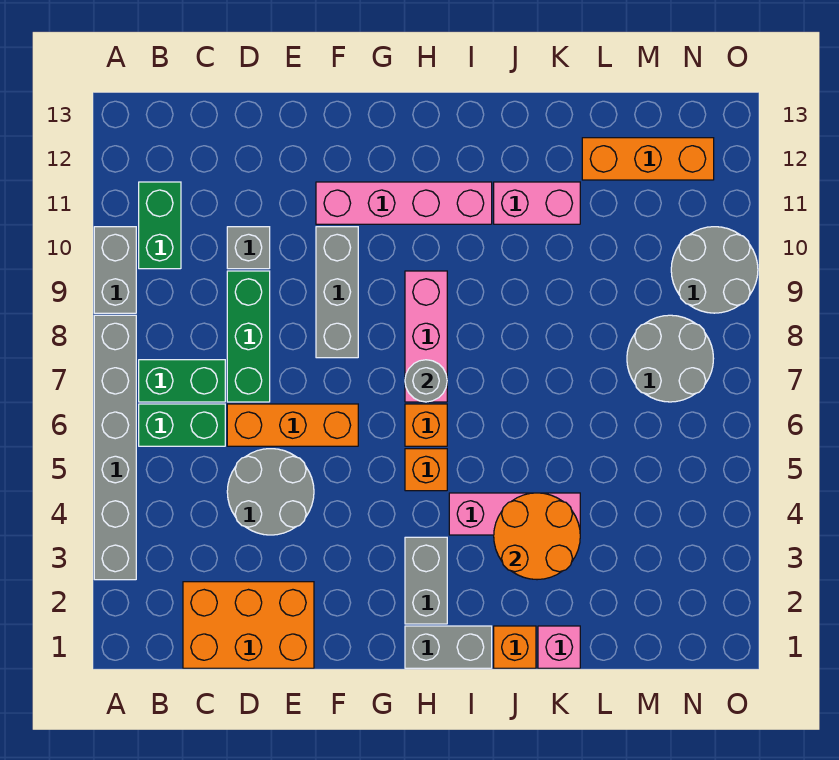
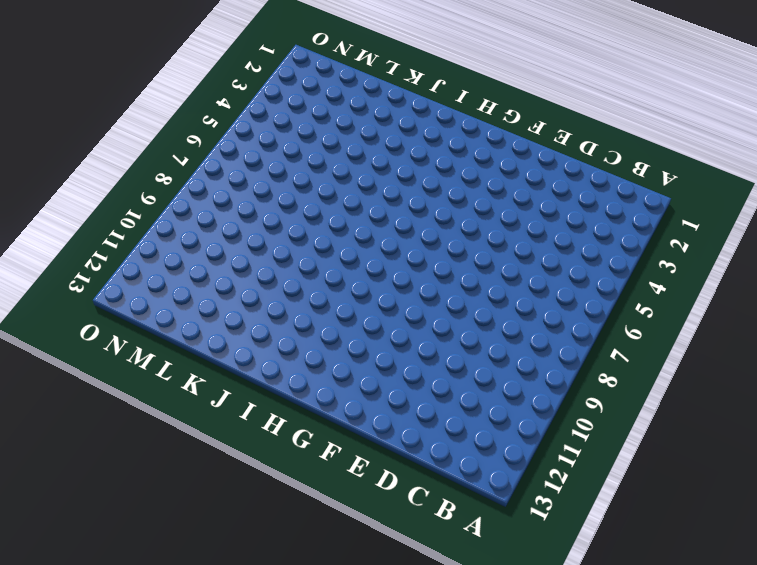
none -> grey brick A3:A8 level 1
none -> grey brick A9:A10 level 1
none -> green brick B6:C6 level 1

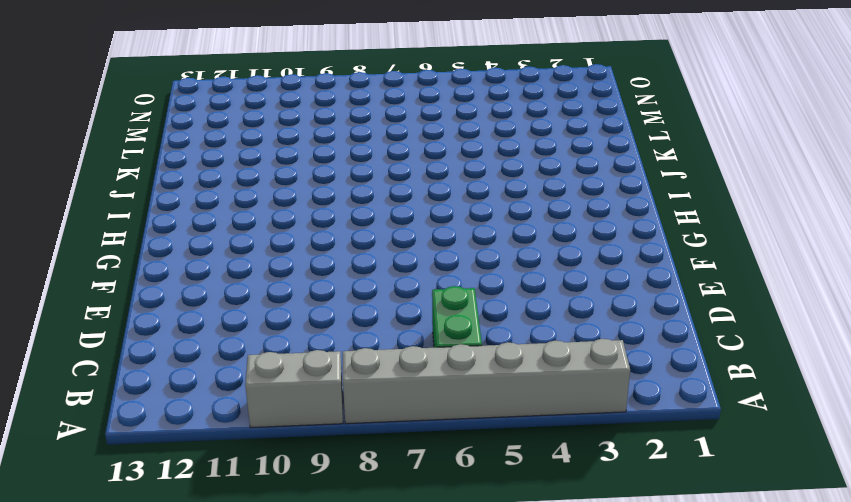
none -> green brick B7:C7 level 1
none -> green brick B10:B11 level 1
none -> orange brick C1:E2 level 1

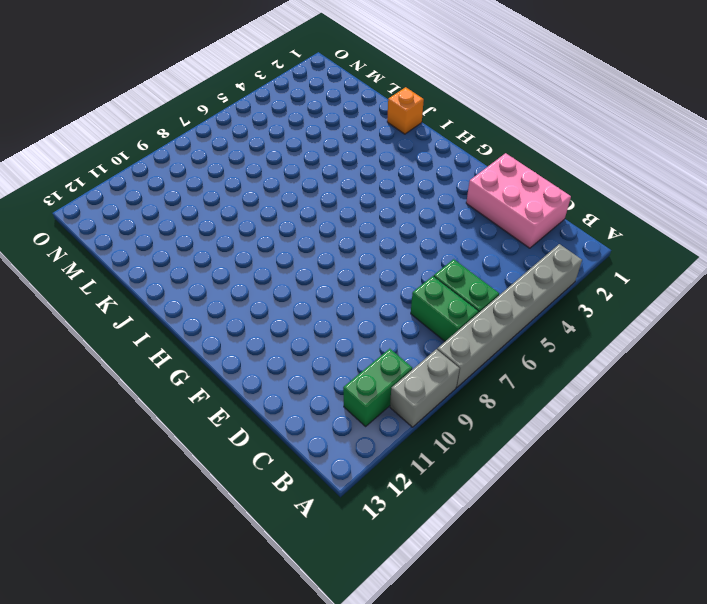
pink brick C1:E2 level 1 -> orange brick C1:E2 level 1
none -> grey round brick D4:E5 level 1
none -> orange brick D6:F6 level 1
none -> green brick D7:D9 level 1

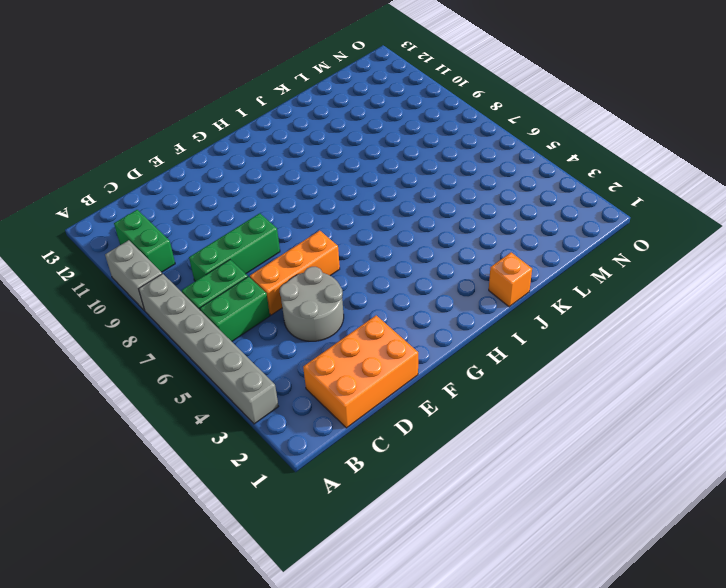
green brick C8:E8 level 1 -> green brick D7:D9 level 1
none -> grey brick D10 level 1
none -> grey brick F8:F10 level 1
none -> pink brick F11:I11 level 1

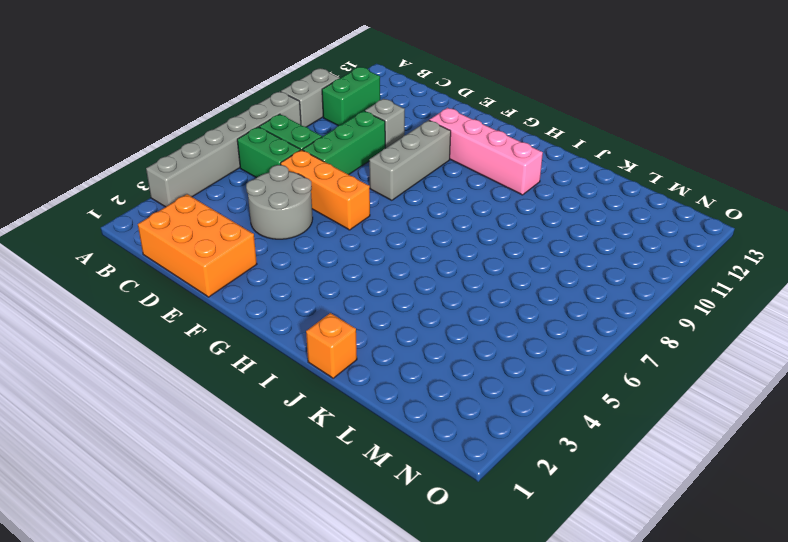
none -> grey brick H1:I1 level 1
none -> grey brick H2:H3 level 1
none -> orange brick H5 level 1

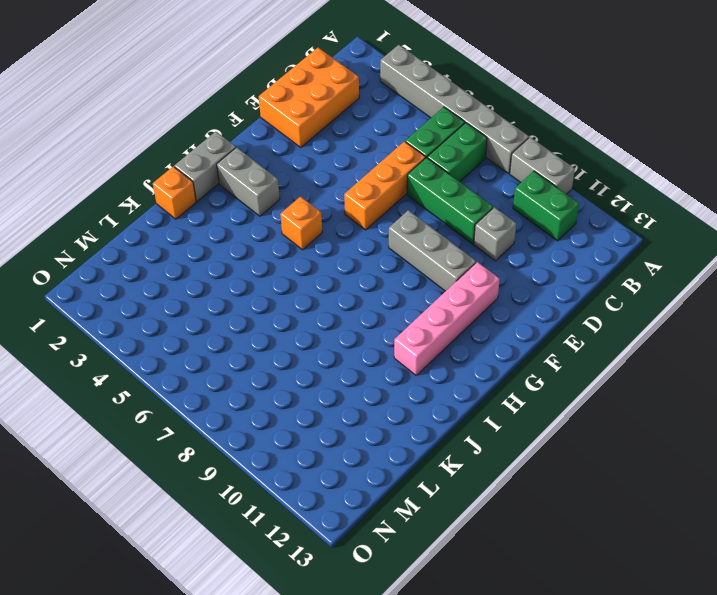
none -> grey round brick D4:E5 level 1
none -> orange brick H6 level 1
none -> pink brick H7:H9 level 1

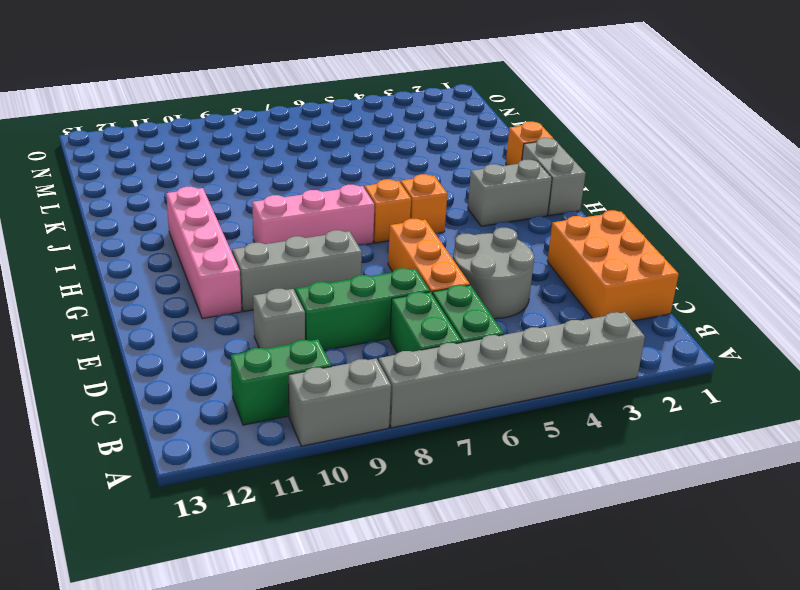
none -> pink brick I4:K4 level 1
none -> pink brick J11:K11 level 1
none -> pink brick K1 level 1

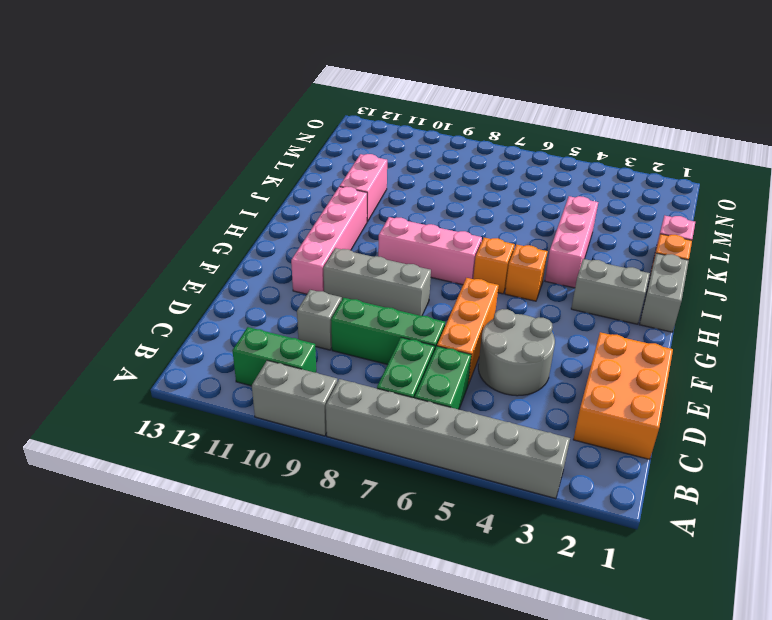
none -> orange brick L12:N12 level 1
none -> grey round brick M7:N8 level 1
none -> grey round brick N9:O10 level 1

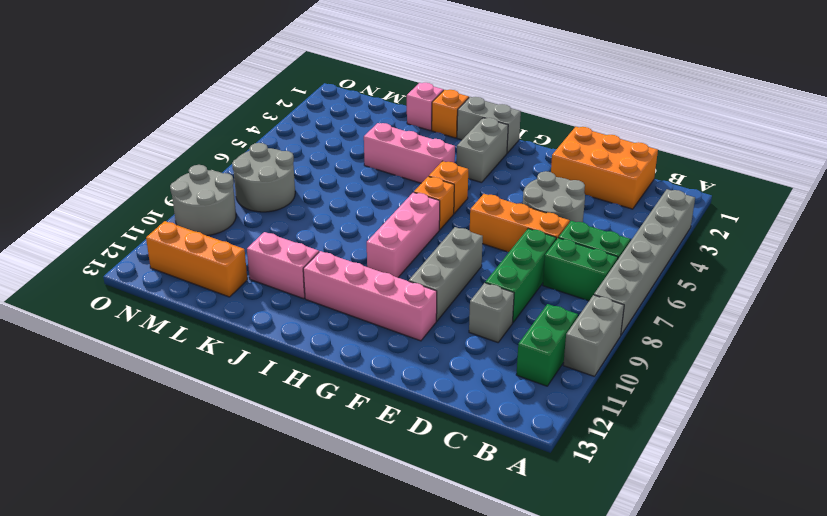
none -> grey round brick H7 level 2
none -> orange round brick J3:K4 level 2

